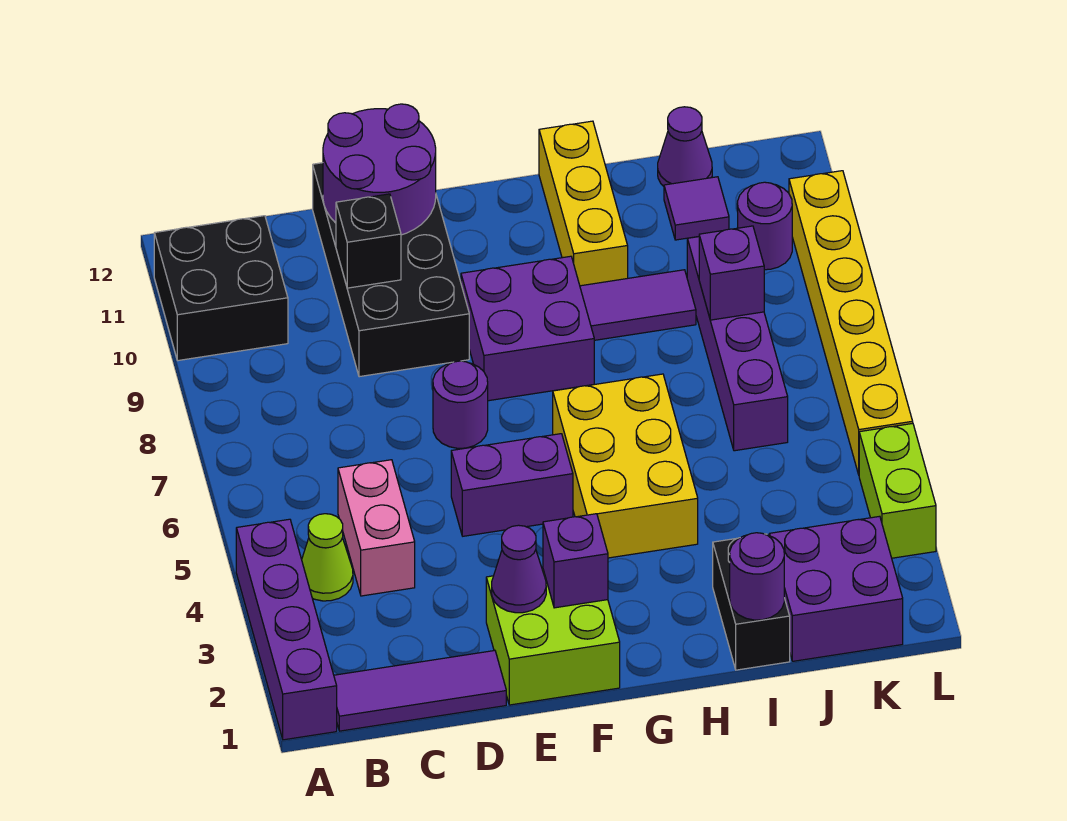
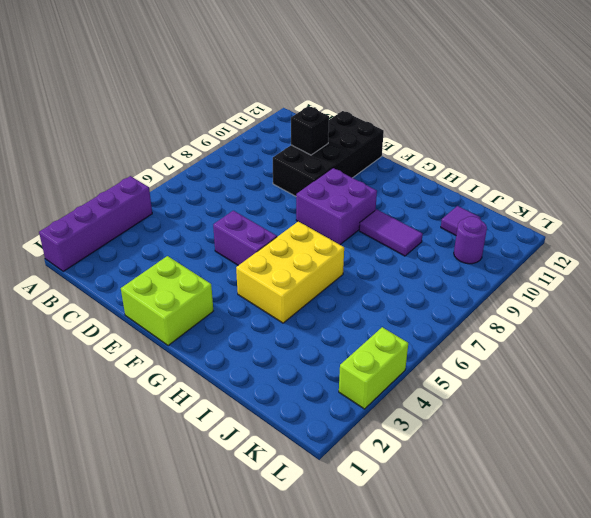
none -> black brick A10:B11 level 1
none -> purple tile B1:D1 level 1
none -> lime cone B4 level 1

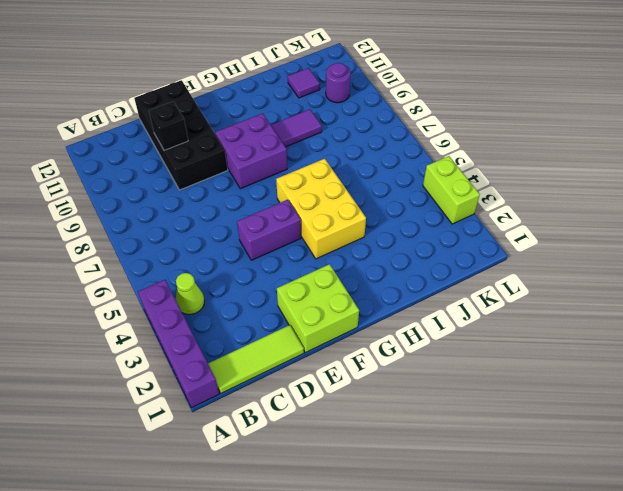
lime tile B1:D1 level 1 -> purple tile B1:D1 level 1
none -> black brick A10:B11 level 1
none -> pink brick C4:C5 level 1
none -> purple round brick E7 level 1

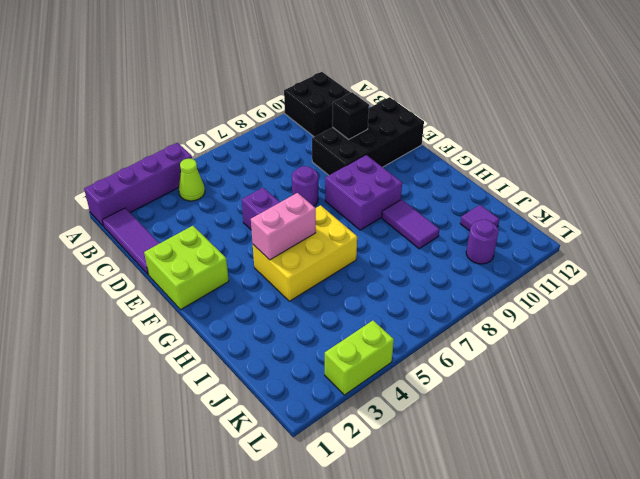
pink brick G4:G5 level 2 -> pink brick C4:C5 level 1
none -> yellow brick H10:H12 level 1
none -> black brick I1:I2 level 1
none -> purple brick J1:K2 level 1

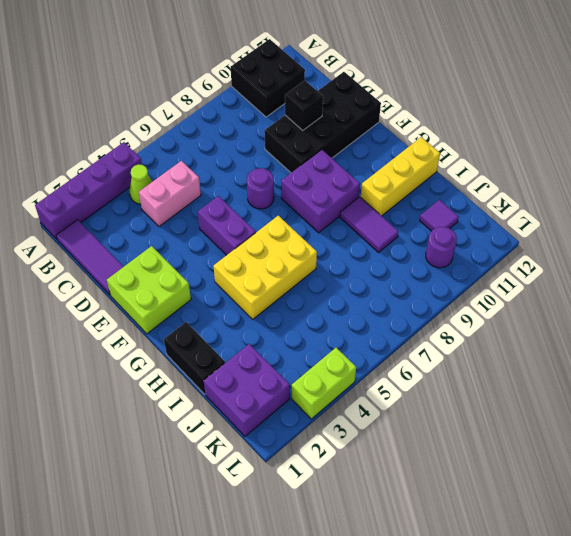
black brick H1:I1 level 1 -> black brick I1:I2 level 1
none -> purple brick J6:J9 level 1
none -> purple cone J12 level 1
none -> yellow brick L5:L10 level 1

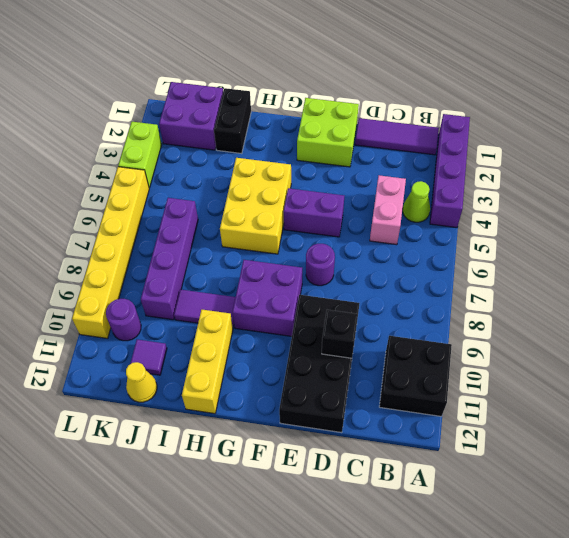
yellow cone J12 level 1 -> purple cone J12 level 1
none -> purple round brick D11:E12 level 2
none -> purple cone E2 level 2
none -> purple brick F2 level 2

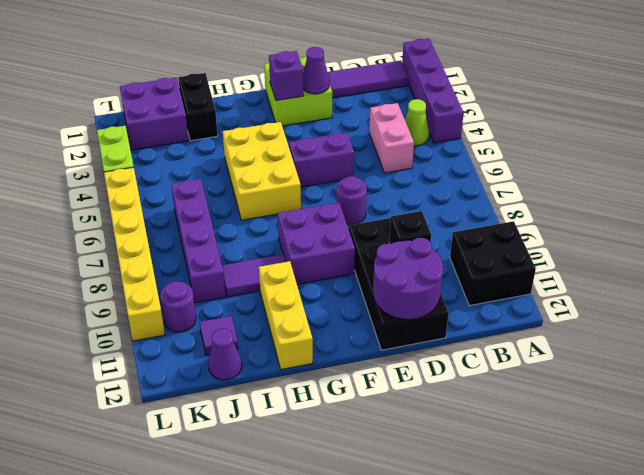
none -> purple round brick I1 level 2
none -> purple brick J8 level 2

